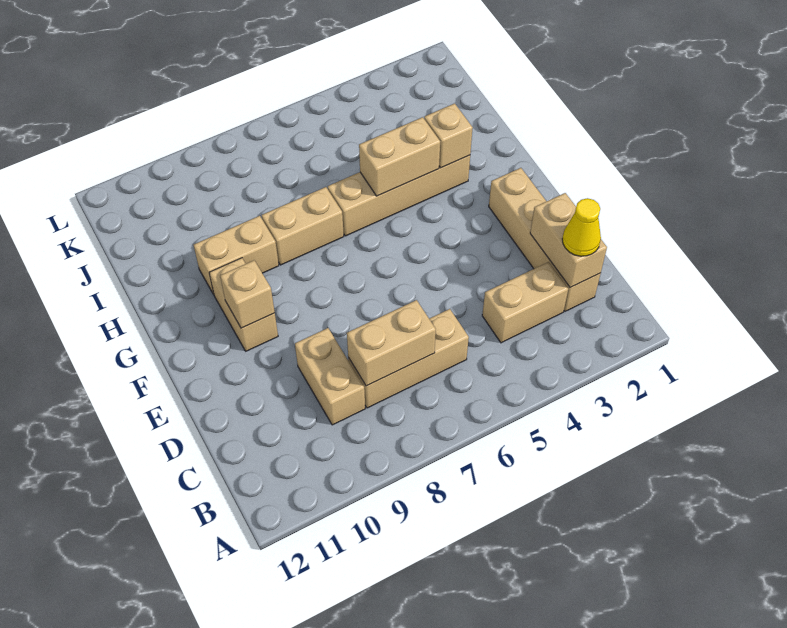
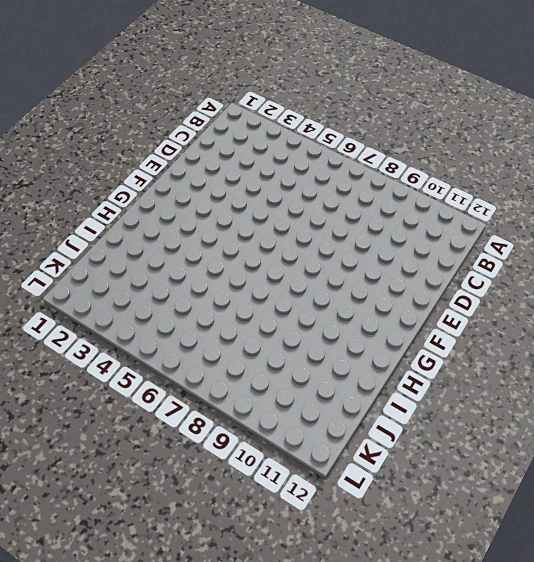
none -> tan brick C2:F2 level 1
none -> tan brick C3:C4 level 1
none -> tan brick C6:C8 level 1

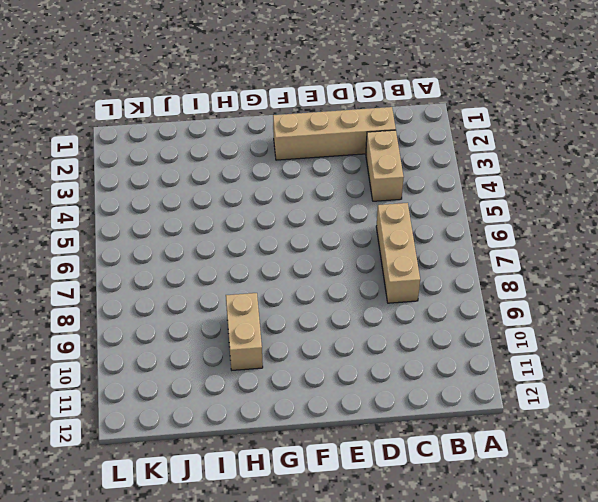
none -> tan brick C9:D9 level 1
none -> tan brick F10:G10 level 1
none -> tan brick H3:H6 level 1

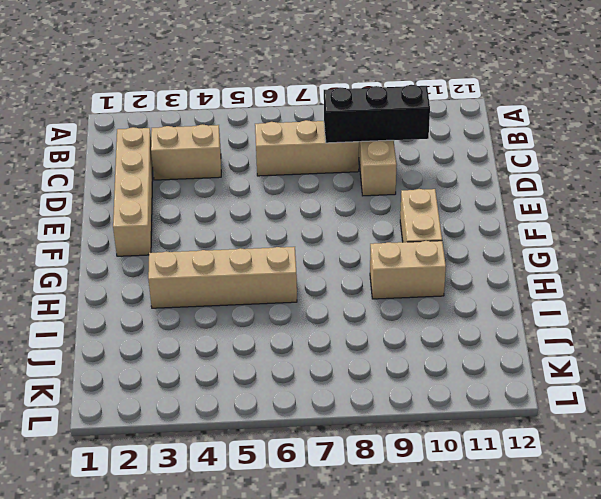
black brick C8:C10 level 2 -> tan brick C7:C8 level 2
none -> tan brick H7:H8 level 1
none -> tan brick C2:D2 level 2
none -> tan brick F10 level 2

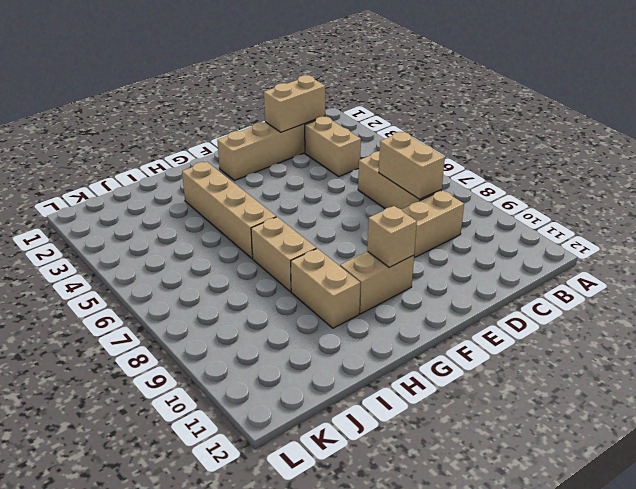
none -> tan brick H3 level 2
none -> tan brick H4:H5 level 2
none -> yellow cone C2 level 3

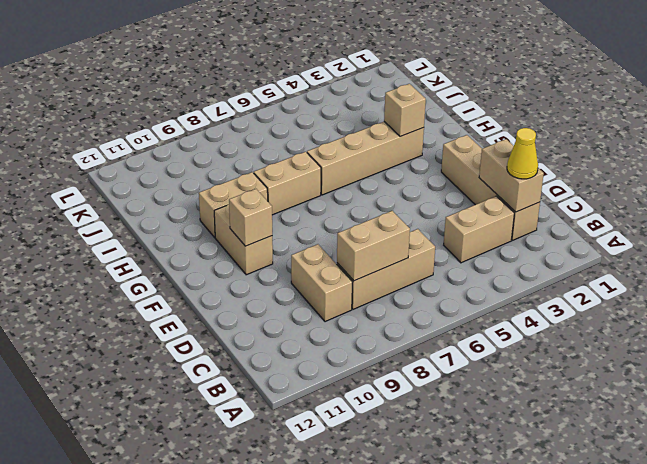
none -> tan brick H4:H5 level 2

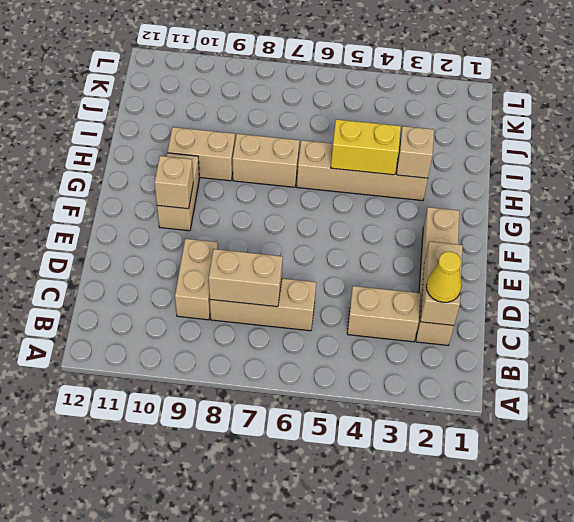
yellow brick H4:H5 level 2 -> tan brick H4:H5 level 2

